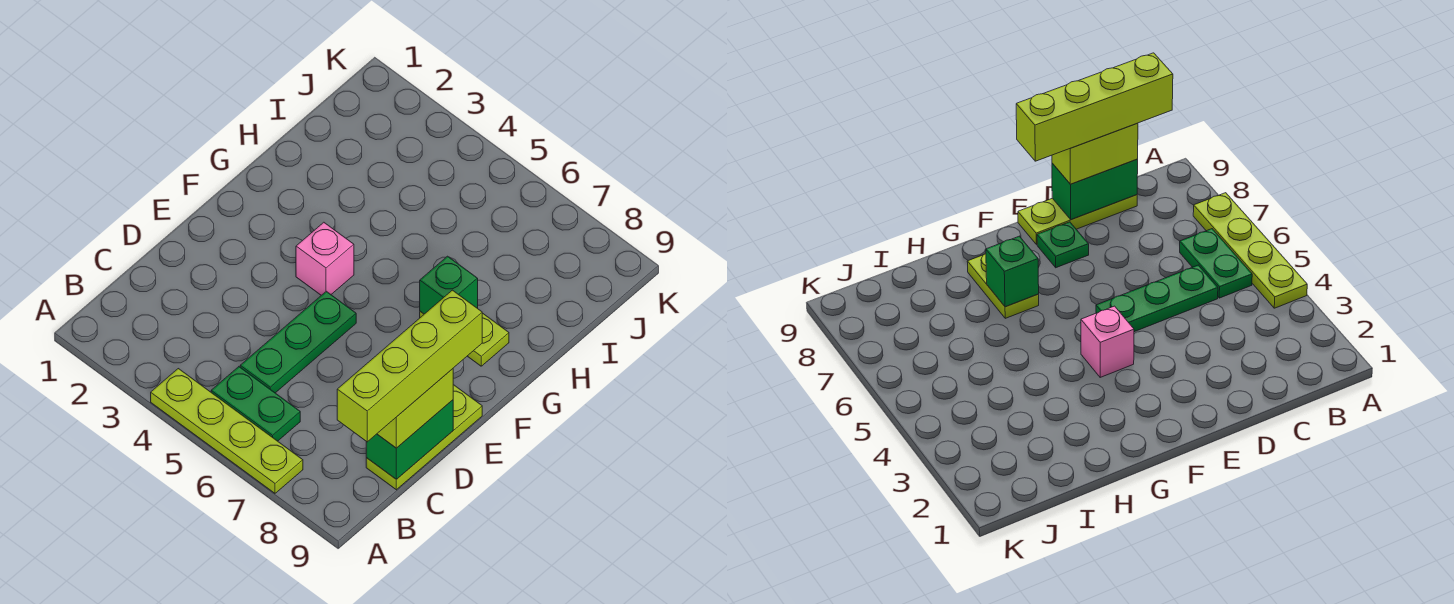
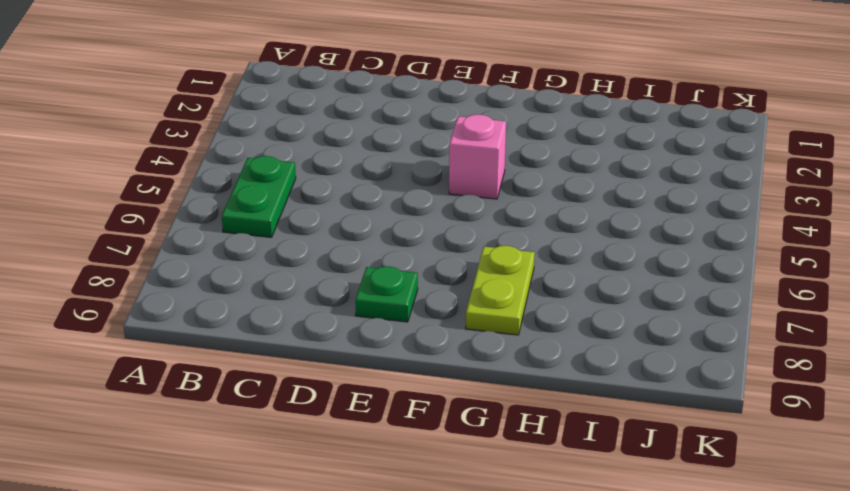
none -> lime plate A4:A7 level 1
none -> green plate C5:E5 level 1

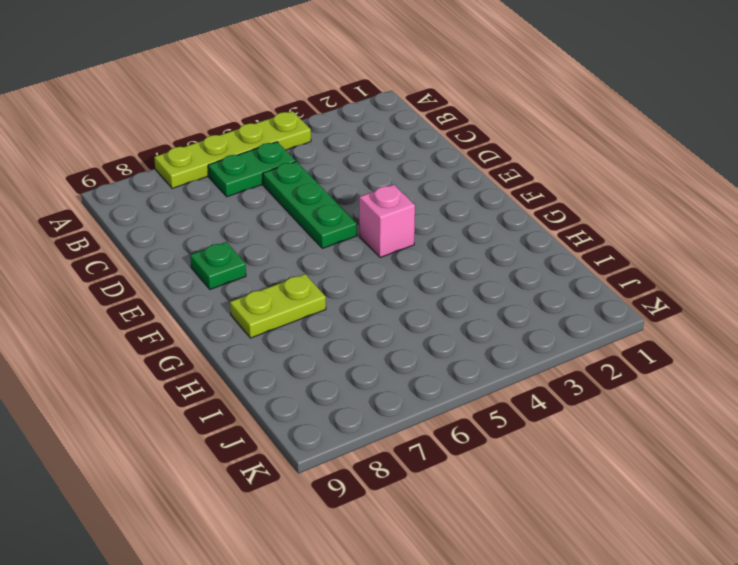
none -> lime plate C9:E9 level 1
none -> green brick C9:D9 level 2

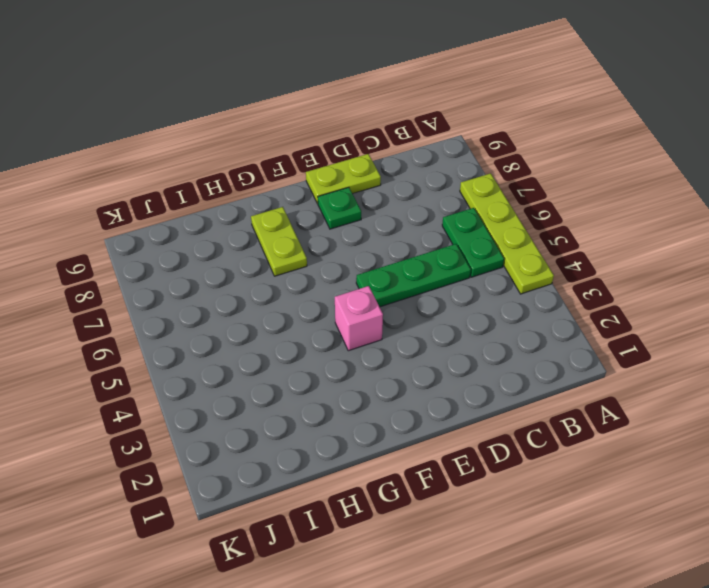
lime plate D9:E9 level 1 -> lime plate C9:E9 level 1
none -> green brick C9:D9 level 2
none -> green brick G7 level 2

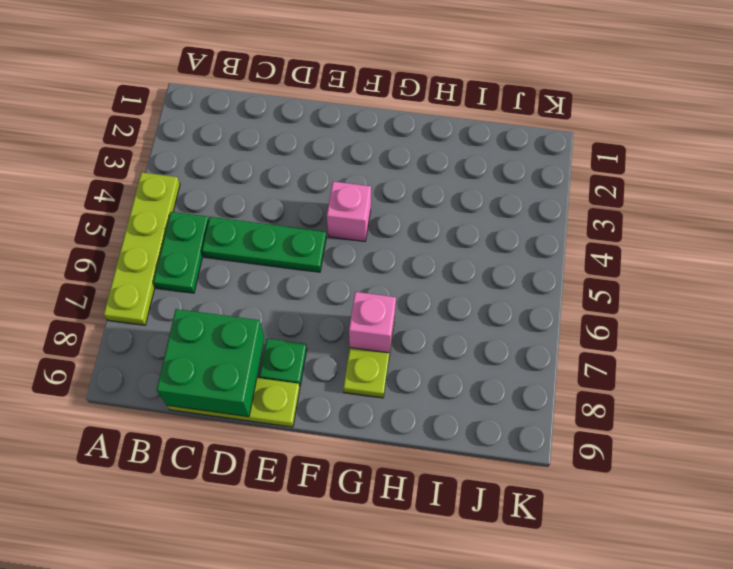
green brick C8:D9 level 2 -> green brick C9:D9 level 2
pink brick G7 level 2 -> green brick G7 level 2
none -> lime brick C9:D9 level 3
none -> lime brick B9:E9 level 4

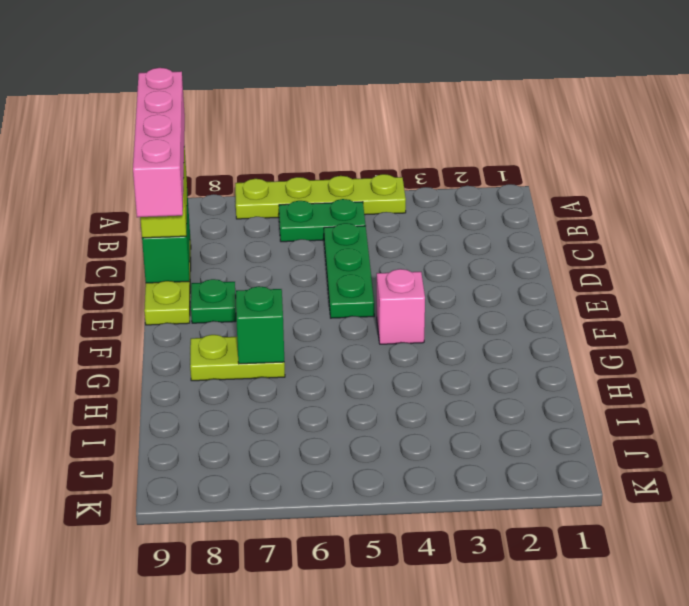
pink brick B9:E9 level 4 -> lime brick B9:E9 level 4

